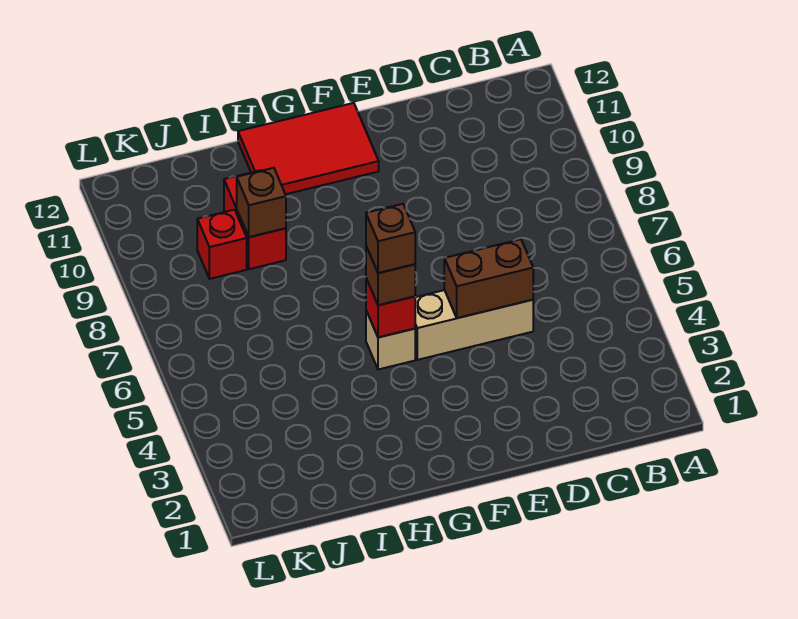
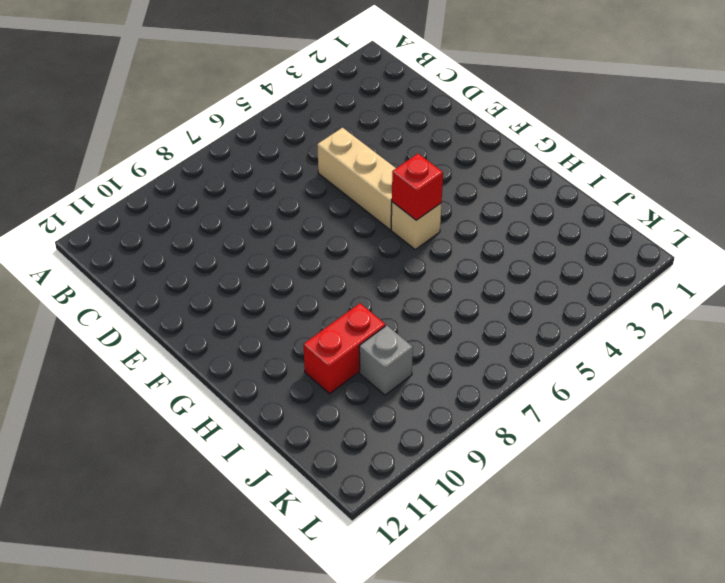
grey brick J9 level 1 -> red brick J9 level 1
none -> red tile F11:H12 level 1
none -> brown brick D5:E5 level 2

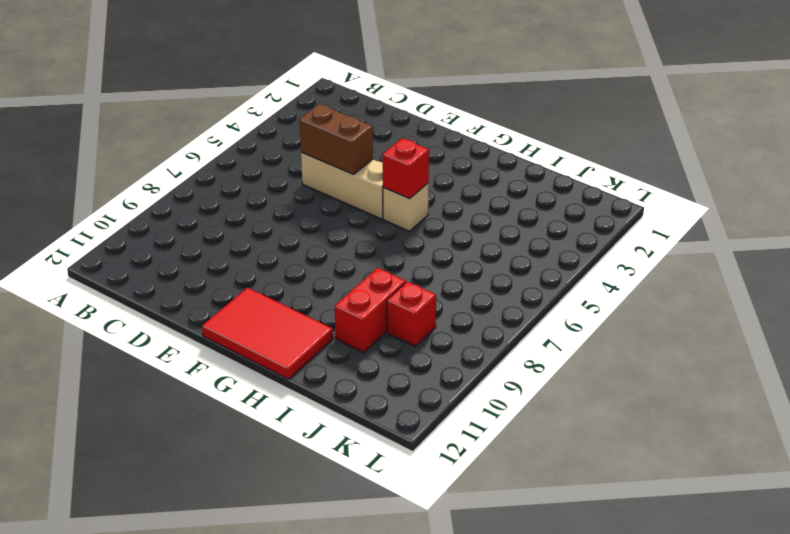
none -> brown brick I9 level 2
none -> brown brick G5 level 3

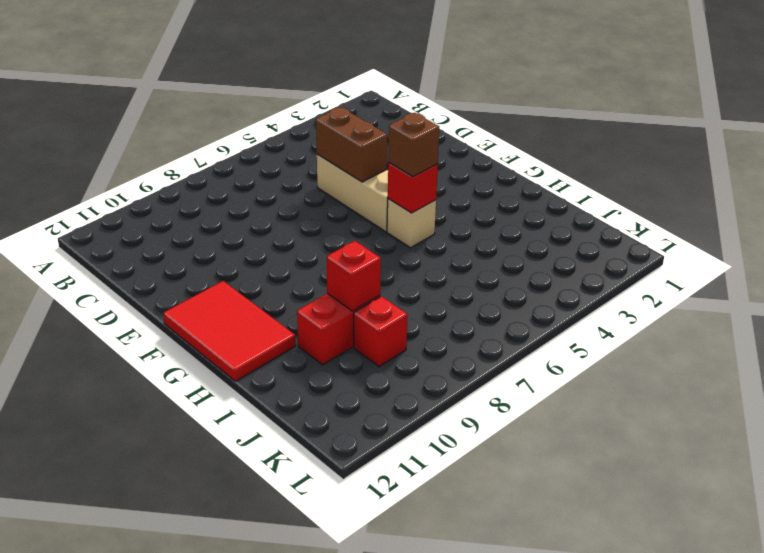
red brick I9 level 2 -> brown brick I9 level 2
none -> brown brick G5 level 4

